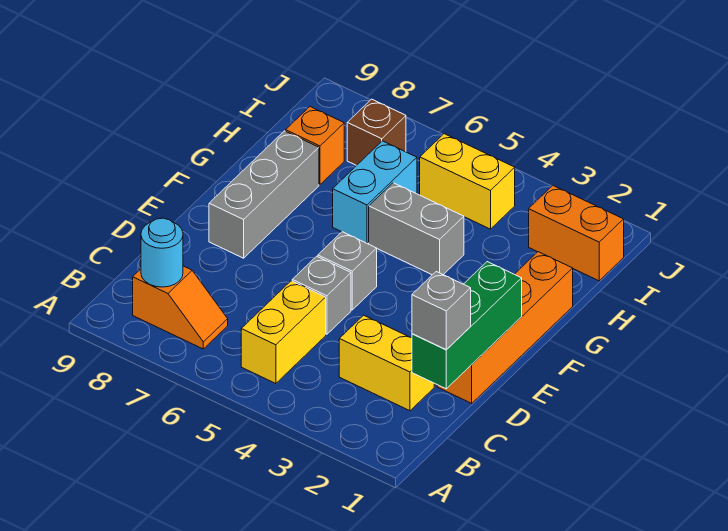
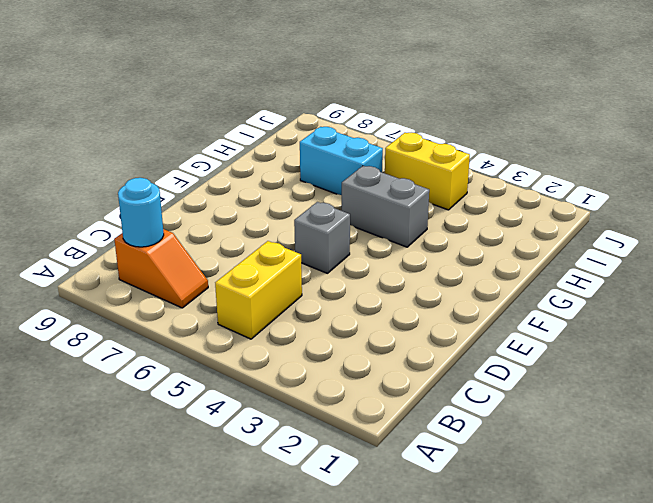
cyan brick H6:H7 level 1 -> cyan brick G6:H6 level 1
none -> yellow brick C2:C3 level 1
none -> orange brick D1:G1 level 1
none -> grey brick D5 level 1

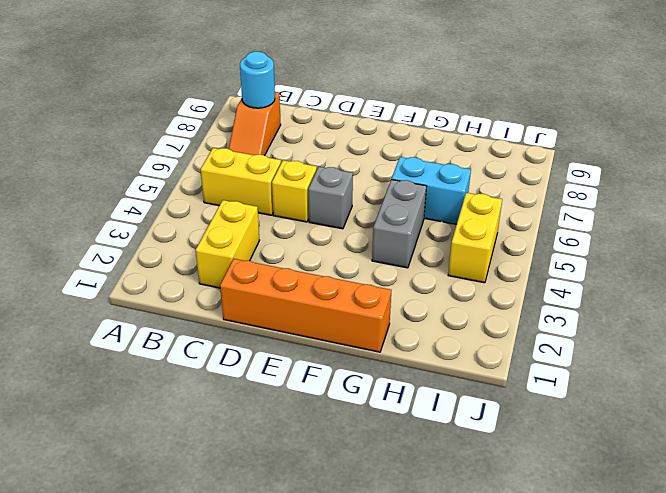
yellow brick D5 level 1 -> grey brick D5 level 1
none -> grey brick E8:G8 level 1
none -> orange brick H8 level 1
none -> orange brick I1:I2 level 1

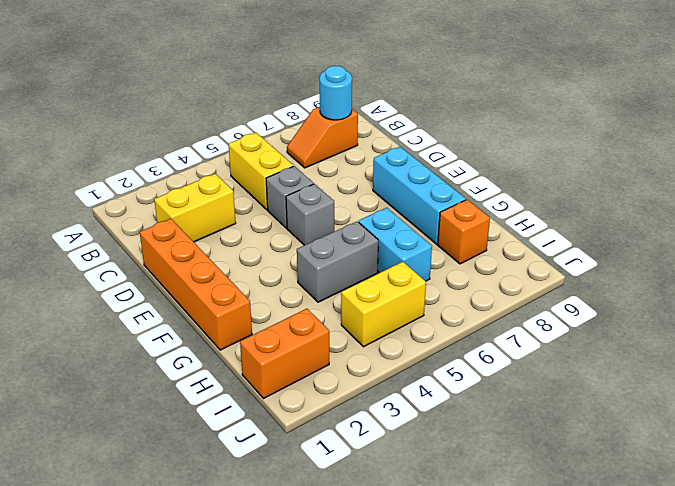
cyan brick E8:G8 level 1 -> grey brick E8:G8 level 1
none -> brown brick I7 level 1
none -> green brick C1:E1 level 2
none -> grey brick C1 level 3

